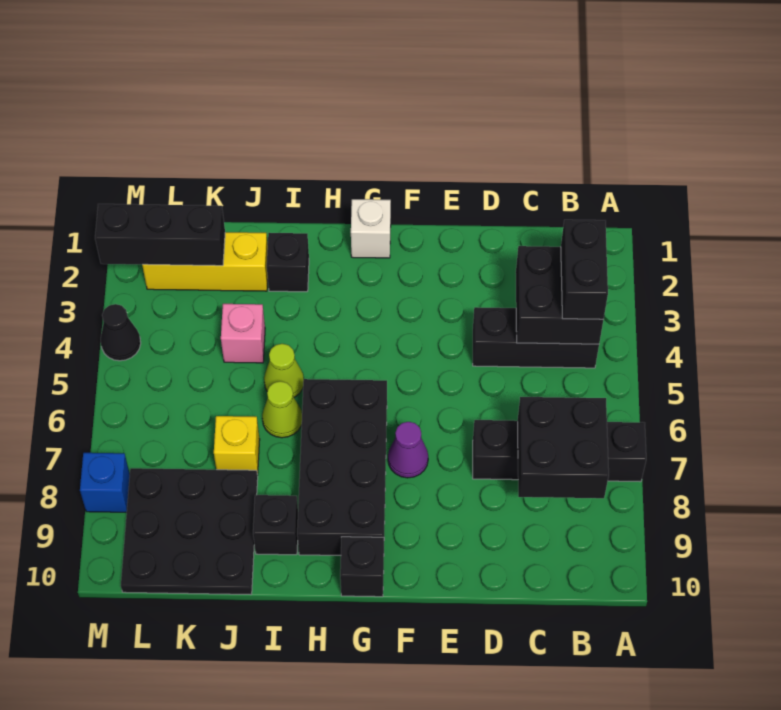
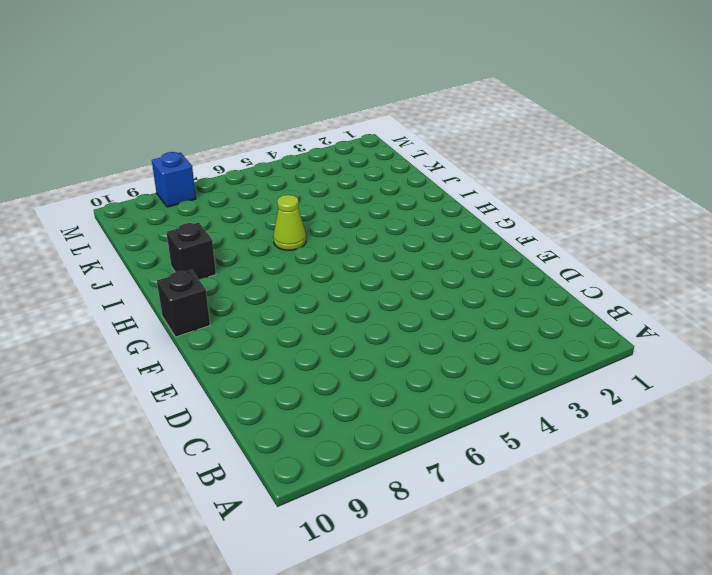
none -> black brick A7:D7 level 1
none -> black brick B4:D4 level 1
none -> purple cone F7 level 1

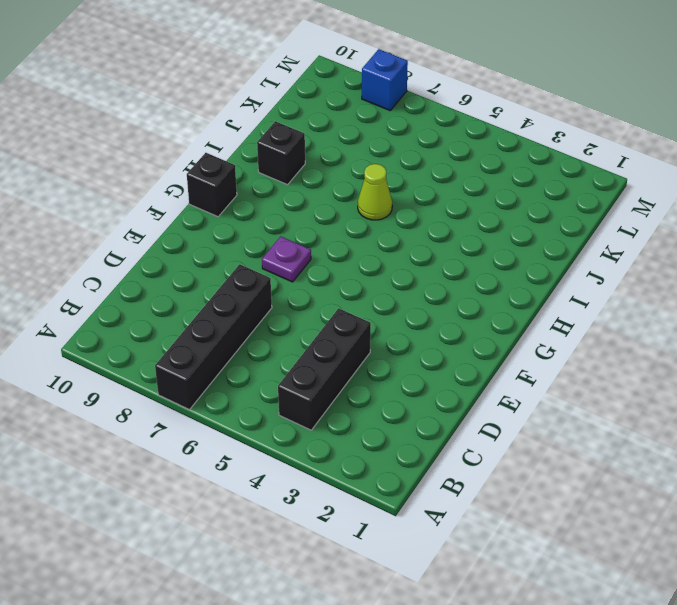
purple plate F7 level 1 -> purple cone F7 level 1
none -> white brick G1 level 1
none -> black brick G6:H9 level 1
none -> black brick I2 level 1

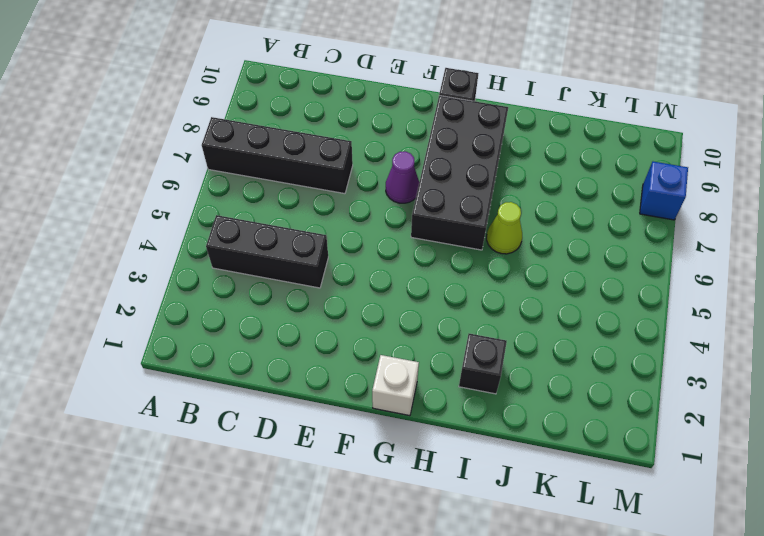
none -> lime cone I5 level 1
none -> black brick I9 level 1
none -> yellow brick J2:L2 level 1

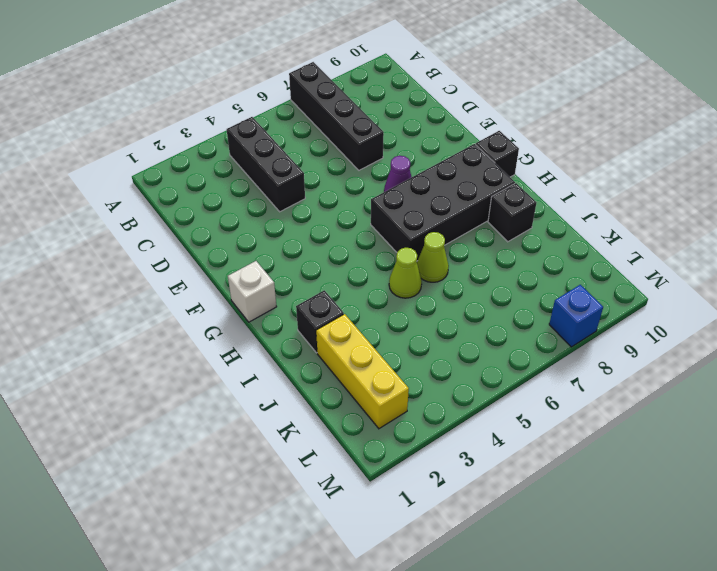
none -> pink brick J4 level 1
none -> yellow brick J7 level 1
none -> black plate J8:L10 level 1

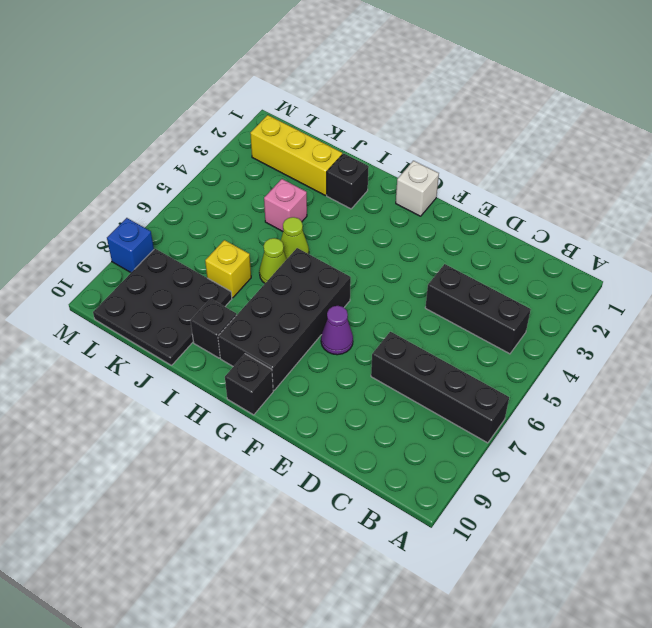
none -> black cone M4 level 1
none -> black brick B3:C4 level 2
none -> black brick B7:C8 level 2

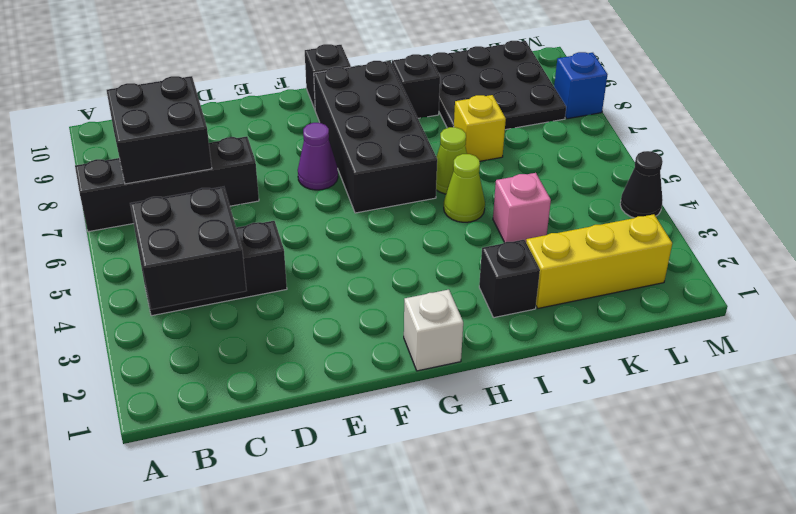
none -> black brick K2:M2 level 2
none -> black brick B3:B4 level 3

